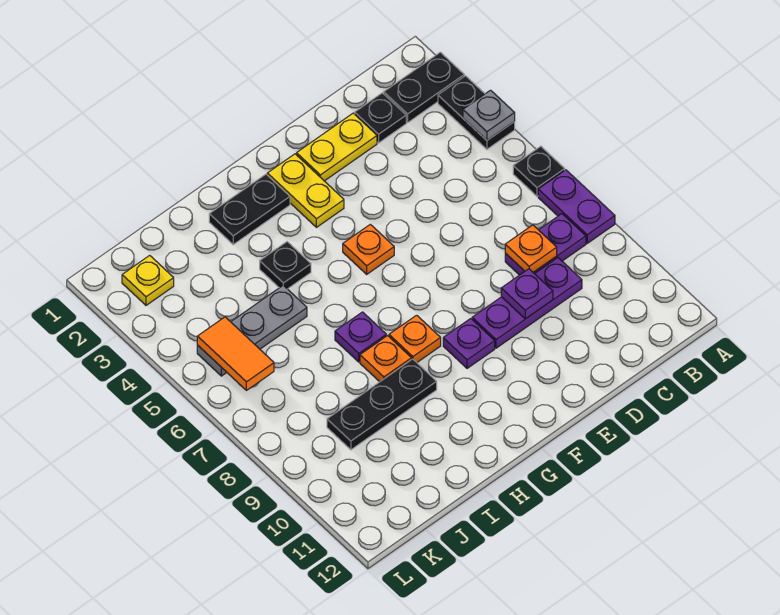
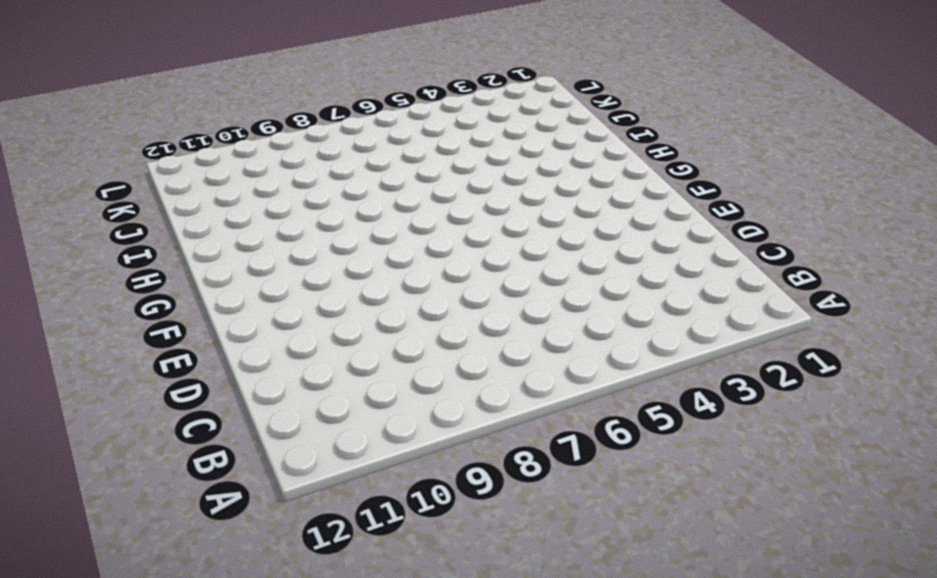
none -> black plate A2:B2 level 1
none -> black plate A3:A4 level 1
none -> black plate A6 level 1

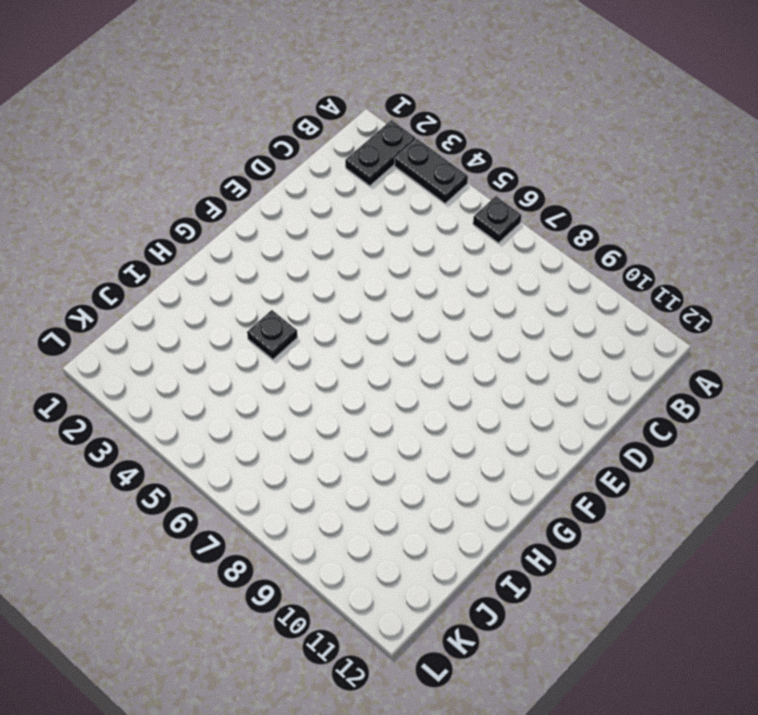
none -> purple plate A7:A8 level 1
none -> purple plate B8:C8 level 1
none -> black plate C2 level 1

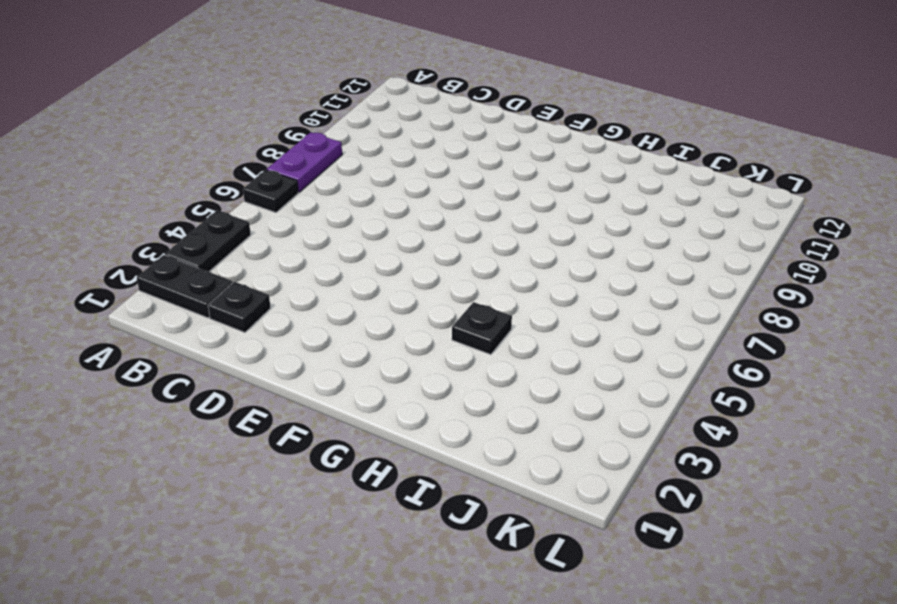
none -> purple plate B8:C8 level 1
none -> purple plate C9:E9 level 1
none -> yellow plate D2:E2 level 1

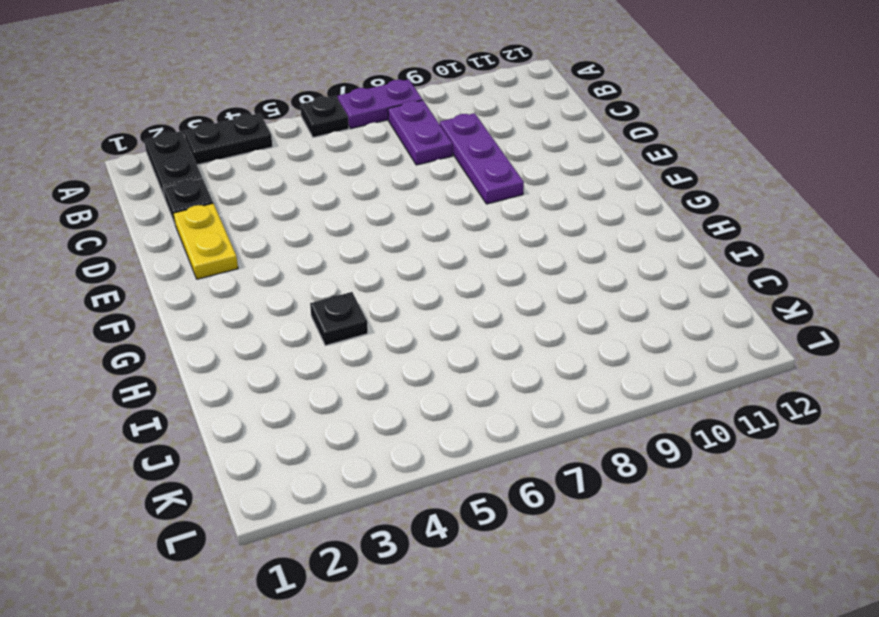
none -> yellow plate F2:F3 level 1
none -> orange plate F5 level 1
none -> purple plate F9 level 1

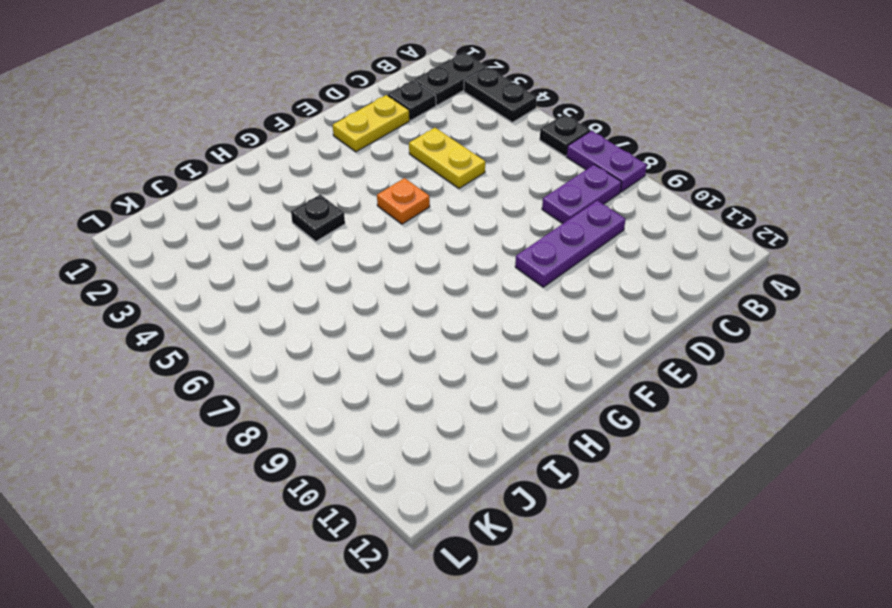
yellow plate D4:D5 level 1 -> yellow plate F2:F3 level 1
none -> purple plate F9 level 1
none -> black plate G2:H2 level 1
none -> orange plate G8 level 1

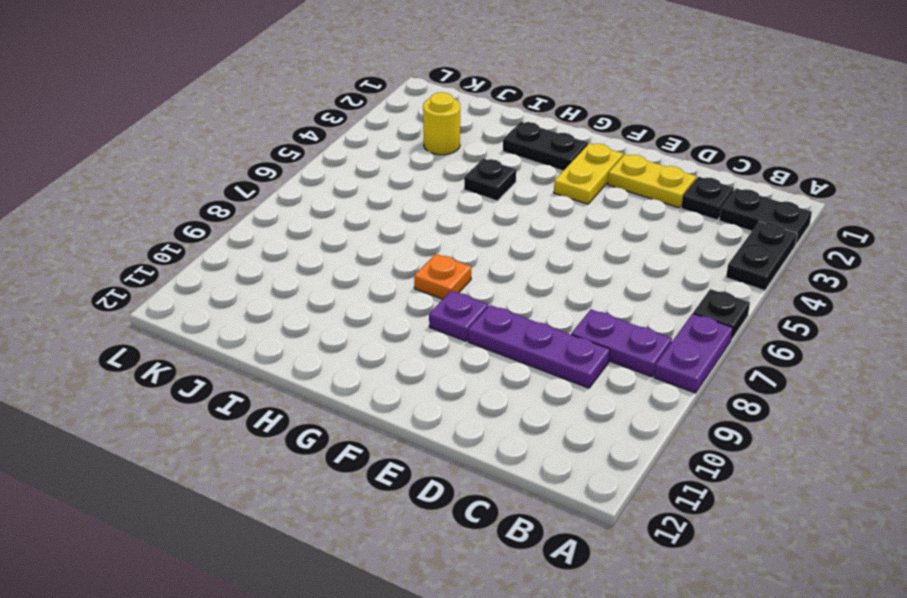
yellow round brick J3 level 1 -> none
none -> orange plate F5 level 1
none -> purple plate H7 level 1
none -> orange plate H8 level 1

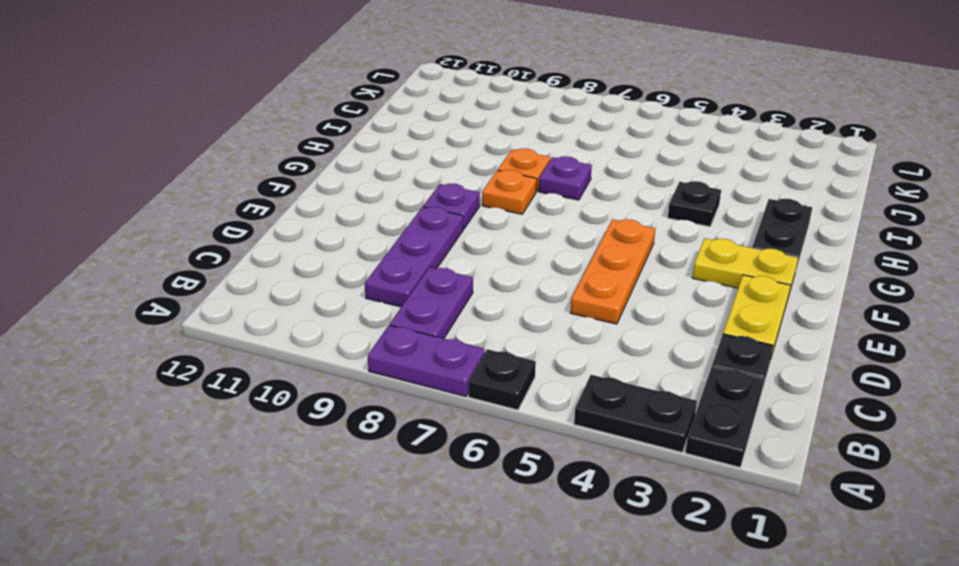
orange plate D5:F5 level 1 -> orange plate F5 level 1
none -> black plate H9:J9 level 1
none -> grey plate I5:K5 level 1
none -> yellow plate K2 level 1

